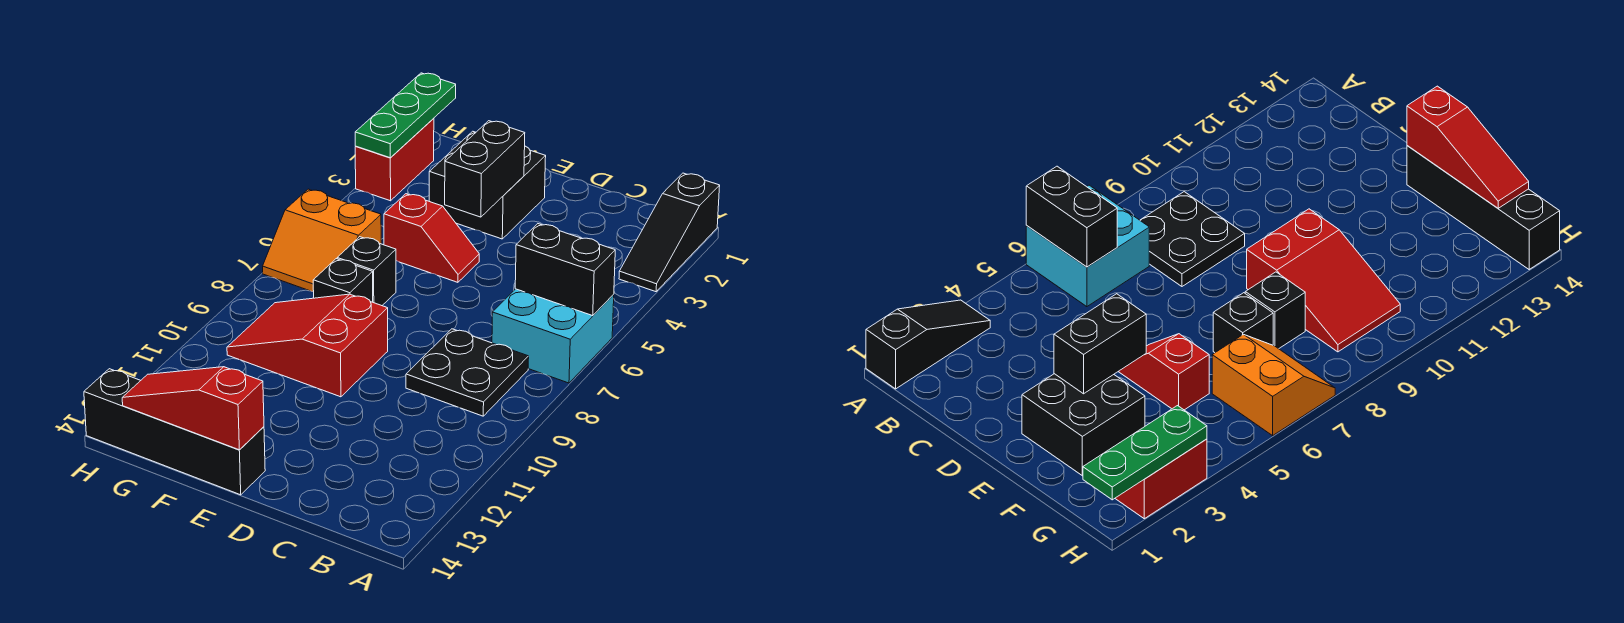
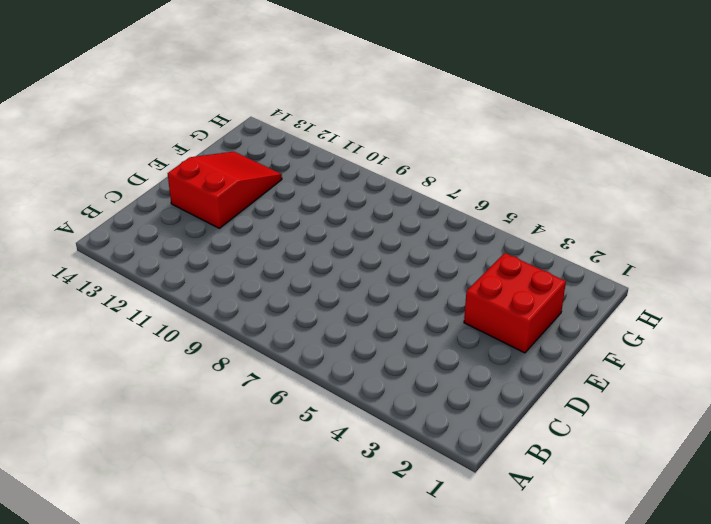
red slope D12:F13 level 1 top D -> red slope E9:G10 level 1 top E
red brick E2:F3 level 1 -> black brick E2:F3 level 1
none -> black slope A1:A3 level 1 top 1
none -> cyan brick A6:B7 level 1
none -> black plate B8:C9 level 1

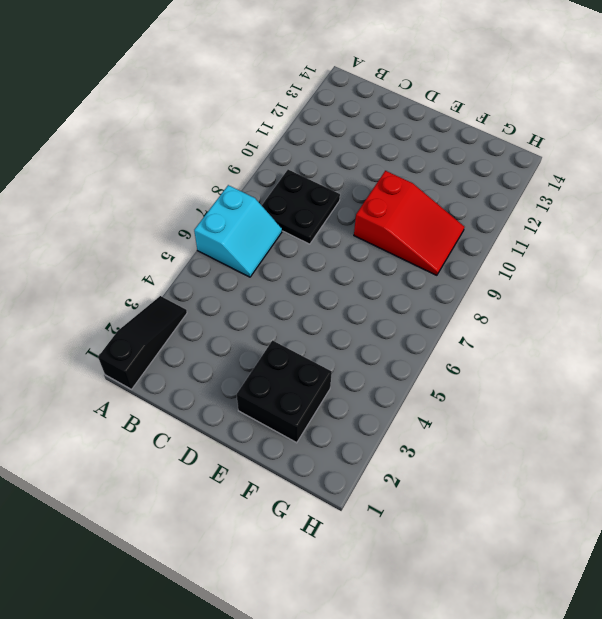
cyan slope A6:B7 level 1 top A -> cyan brick A6:B7 level 1
none -> red slope E5:F5 level 1 top F
none -> black brick E14:H14 level 1
none -> black brick F7 level 1

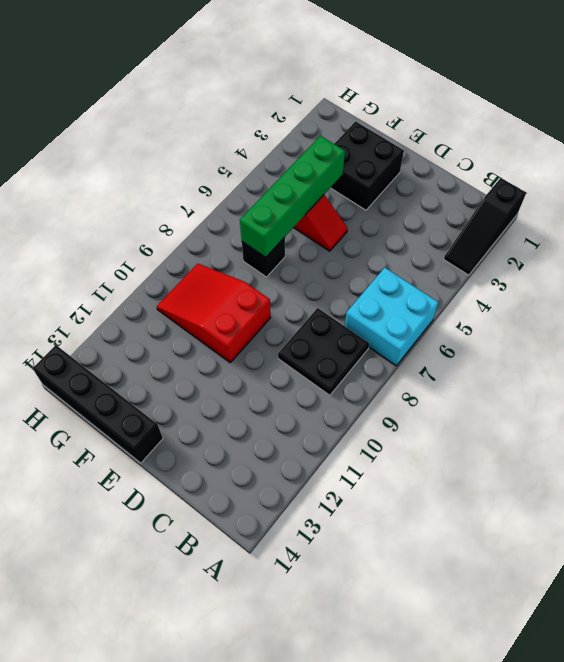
green brick F4:F7 level 2 -> none
none -> black brick F8 level 1
none -> orange slope G6:H7 level 1 top 6
none -> red brick H2:H3 level 1

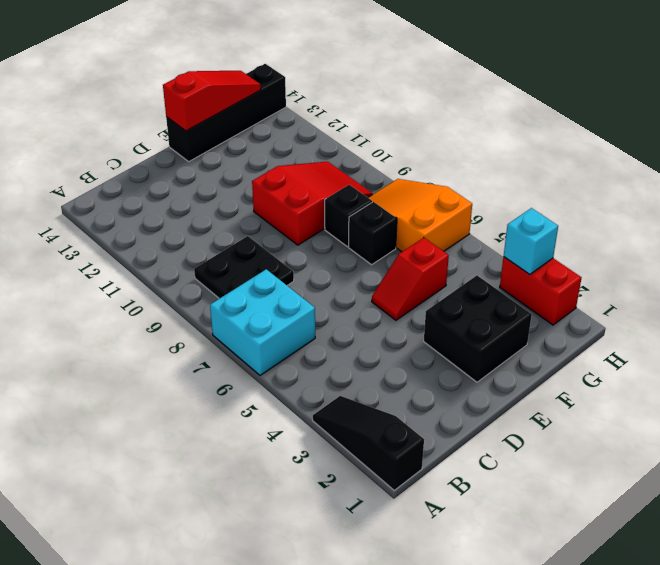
orange slope G6:H8 level 1 top 6 -> orange slope G6:H7 level 1 top 6
cyan brick H3 level 2 -> green plate H1:H3 level 2
none -> black brick A6:B6 level 2
none -> black brick E3:E4 level 2

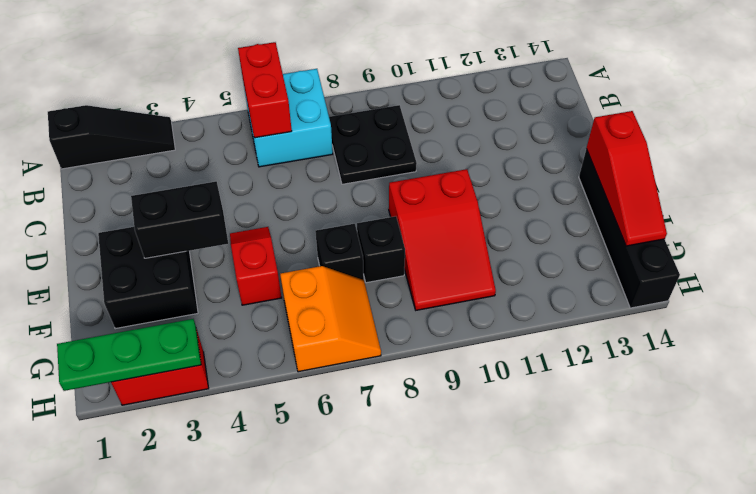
red brick A6:B6 level 2 -> black brick A6:B6 level 2

